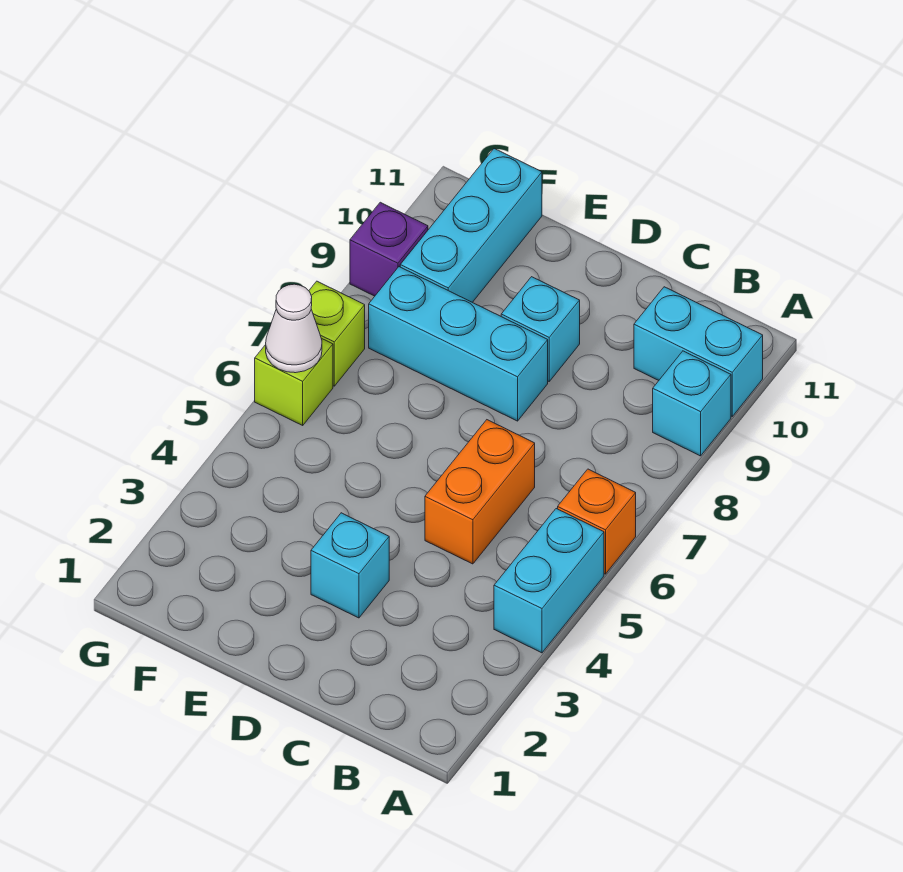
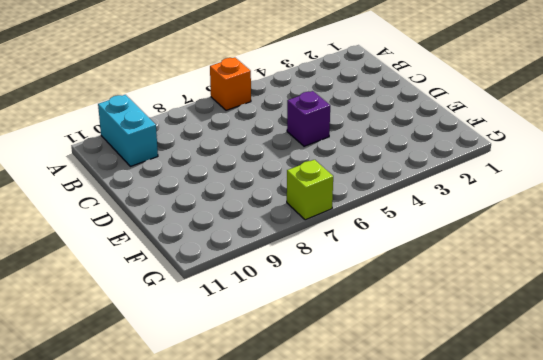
purple brick D5 level 1 -> purple brick G9 level 1
none -> cyan brick A4:A5 level 1
none -> cyan brick A9 level 1
none -> orange brick C5:C6 level 1

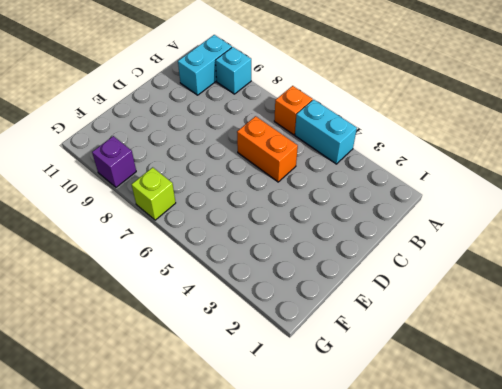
none -> cyan brick D3 level 1
none -> cyan brick D8:F8 level 1
none -> cyan brick D9 level 1

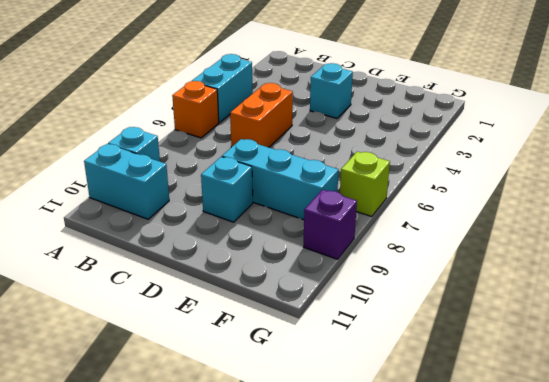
none -> cyan brick F9:F11 level 1
none -> lime brick G6 level 1
none -> white cone G6 level 2

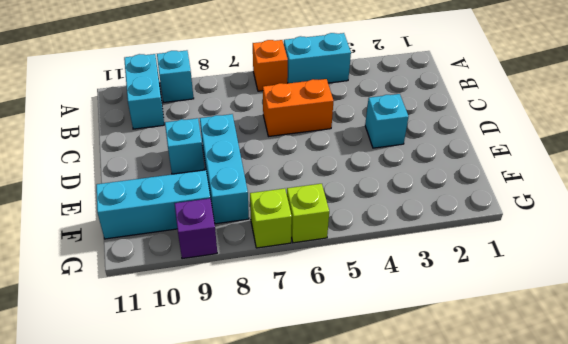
none -> white cone G6 level 2

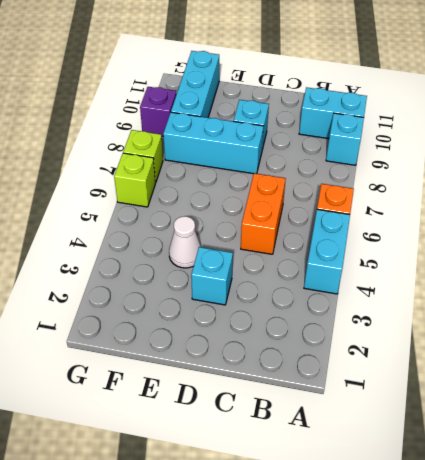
white cone E4 level 1 -> white cone G6 level 2

